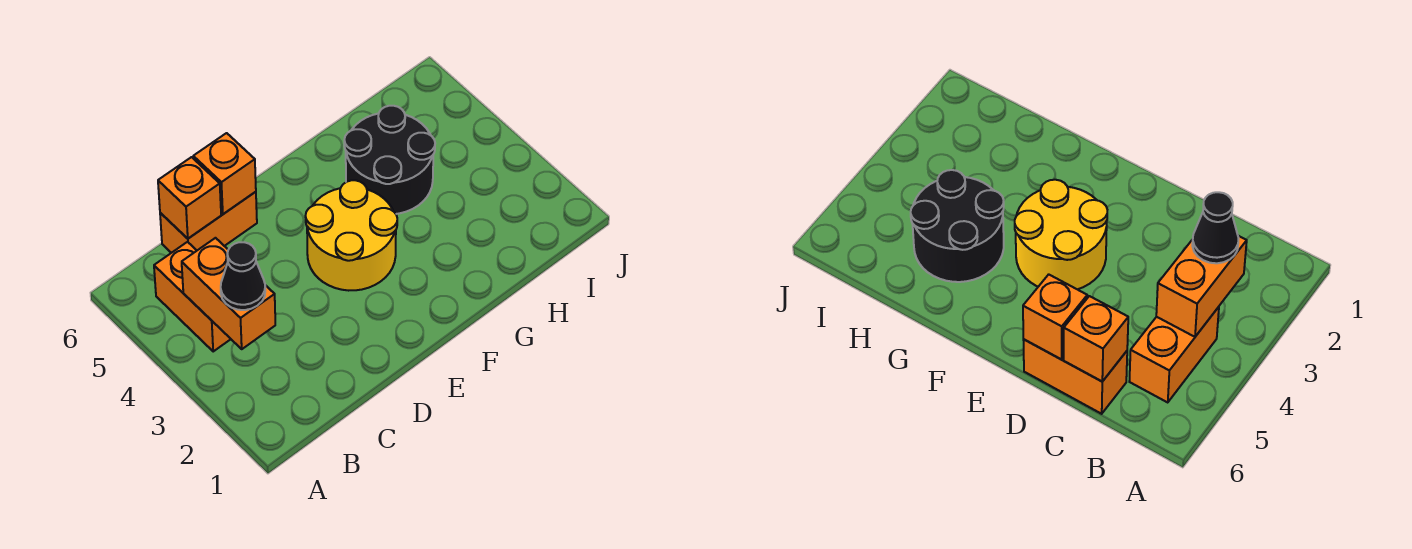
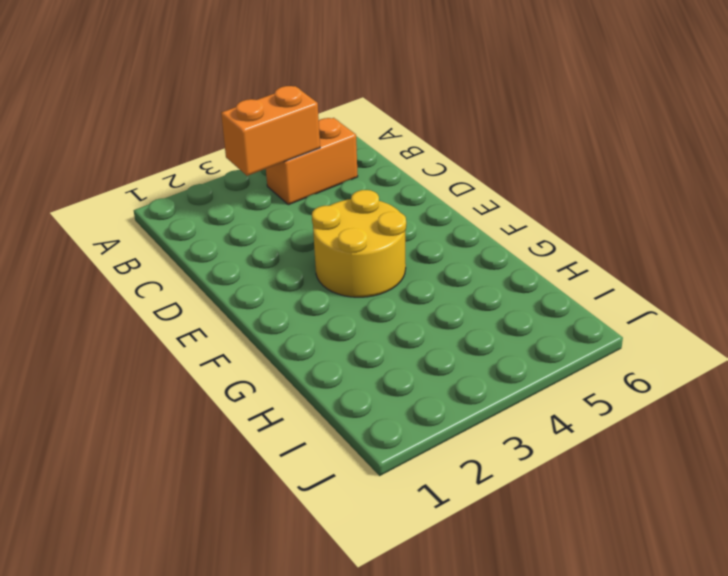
none -> orange brick C6:D6 level 1
none -> black round brick G4:H5 level 1

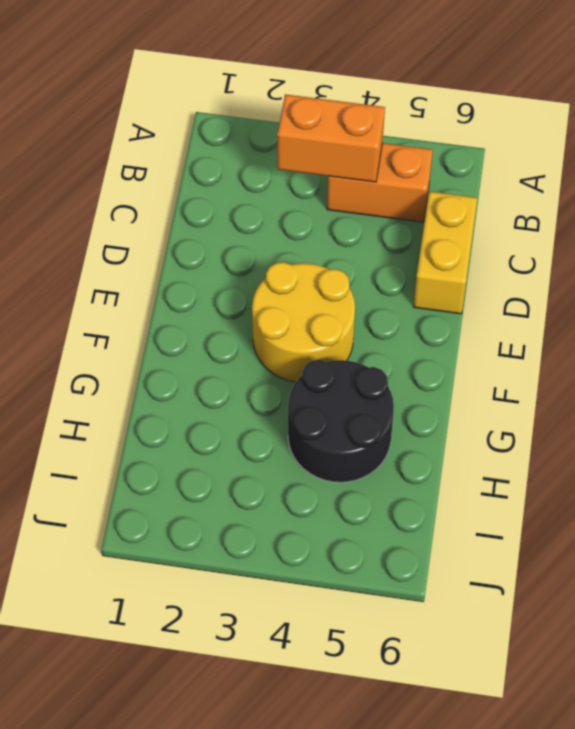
yellow brick C6:D6 level 1 -> orange brick C6:D6 level 1
none -> orange brick C6 level 2
none -> orange brick D6 level 2

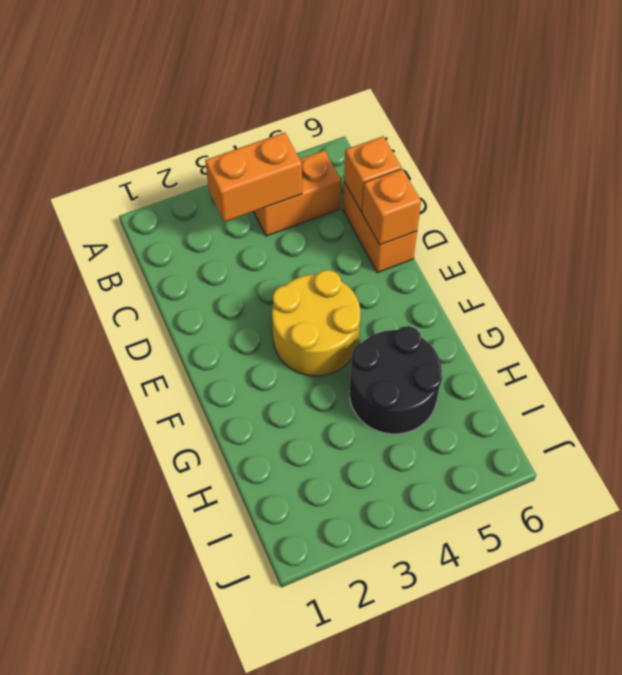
none -> black cone B3 level 3

